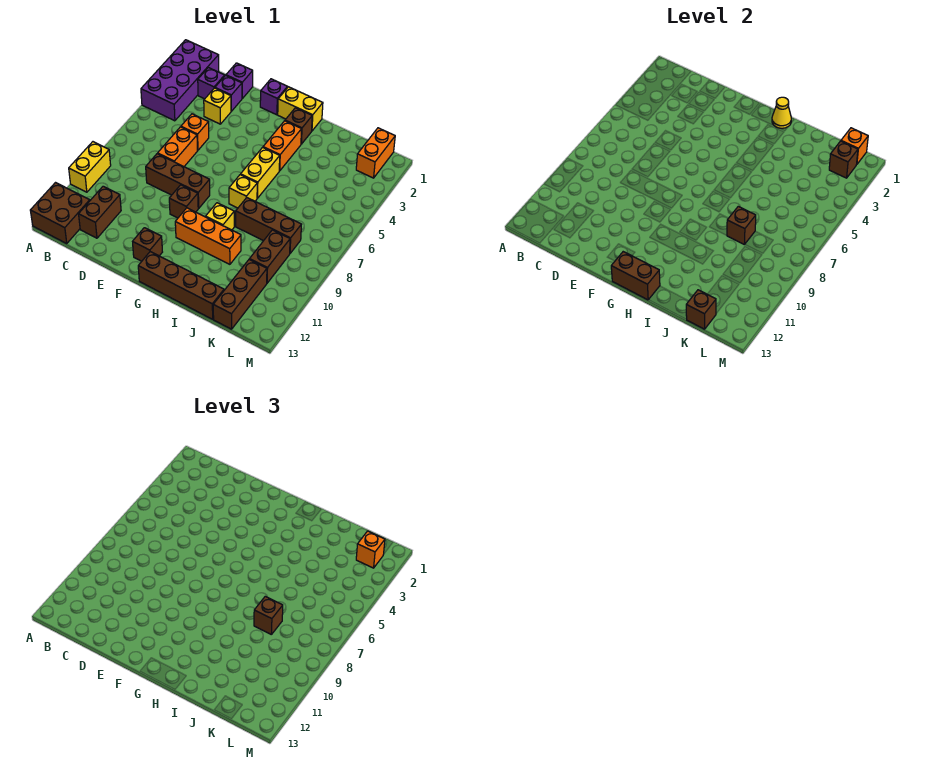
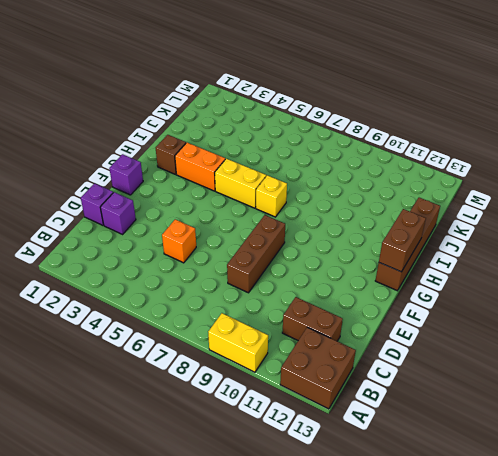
none -> purple brick A1:B4 level 1
none -> purple brick C2 level 1
none -> yellow brick D3 level 1
none -> orange brick D6:D7 level 1

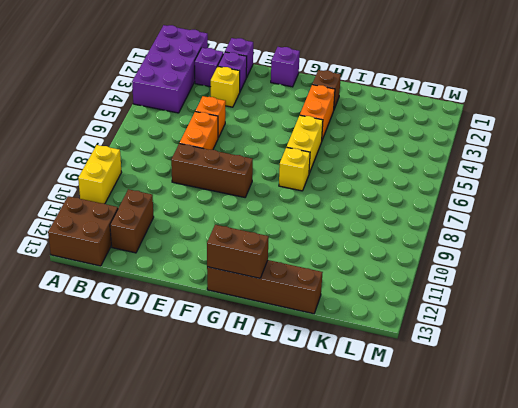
none -> brown brick F9 level 1
none -> brown brick F12 level 1
none -> yellow brick G1:H1 level 1
none -> orange brick G10:I10 level 1

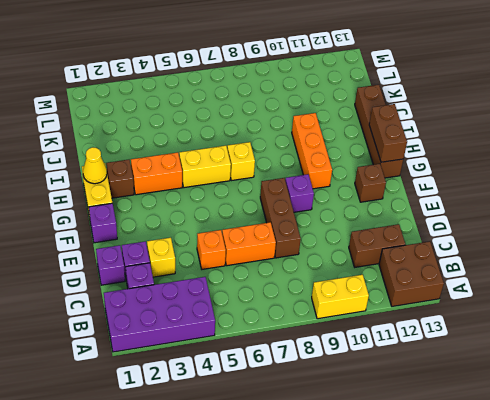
purple brick F9 level 1 -> brown brick F9 level 1
none -> yellow brick H9 level 1
none -> brown brick I8:K8 level 1
none -> brown brick K9:K10 level 1
none -> brown brick K11:K13 level 1

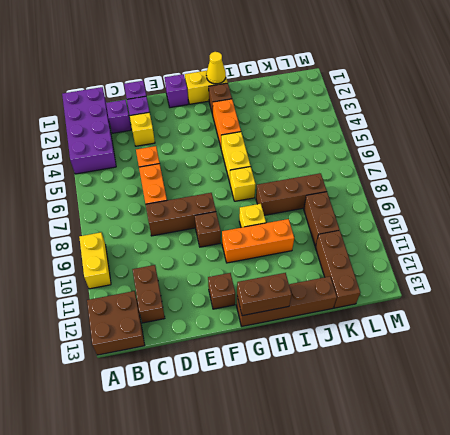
none -> orange brick L1:L2 level 1
none -> brown brick J8 level 2
none -> brown brick K13 level 2
none -> orange brick L1 level 2

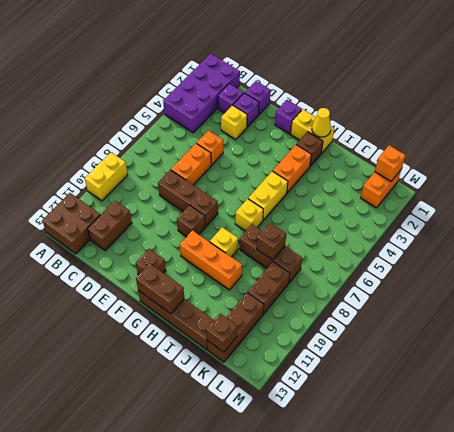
none -> brown brick L2 level 2
none -> brown brick J8 level 3
none -> orange brick L2 level 3

